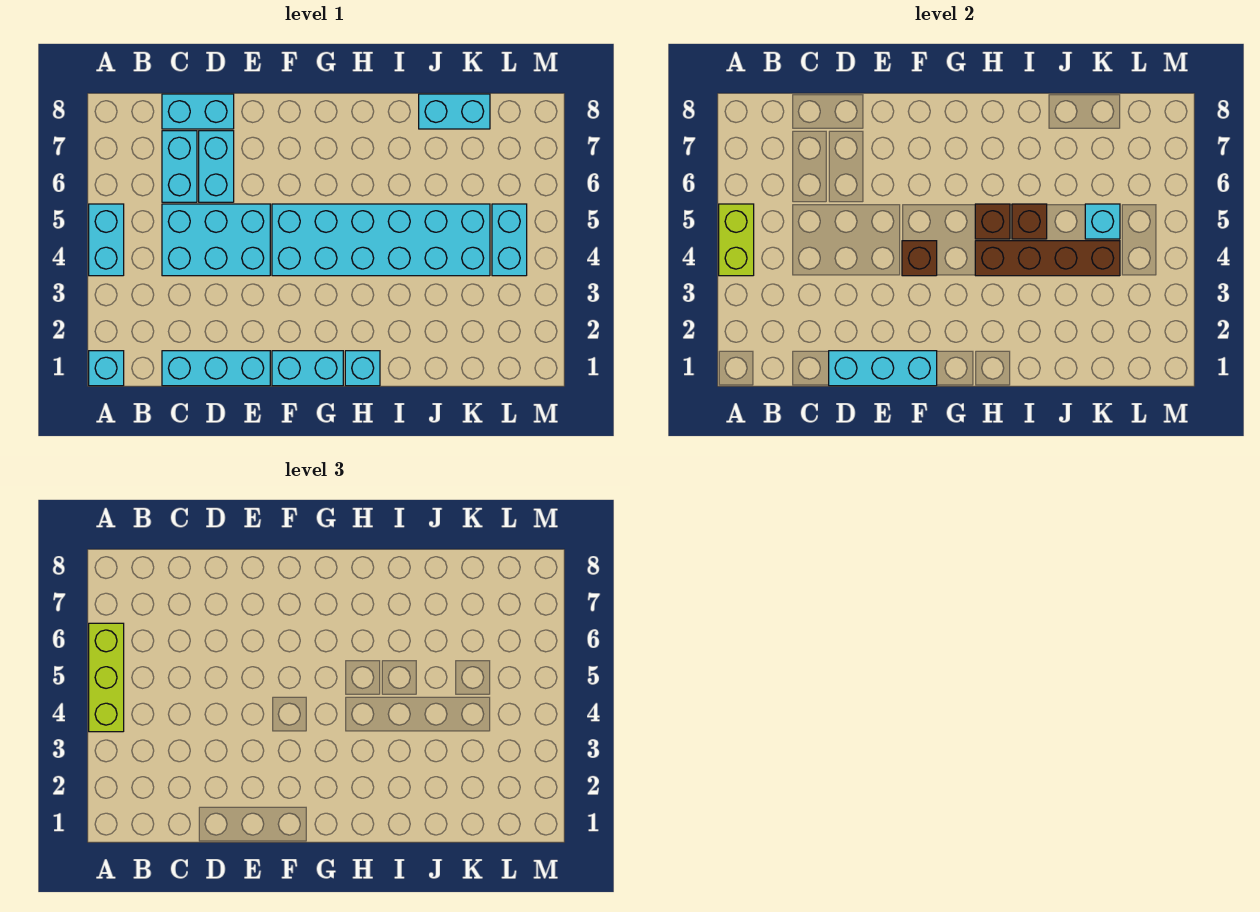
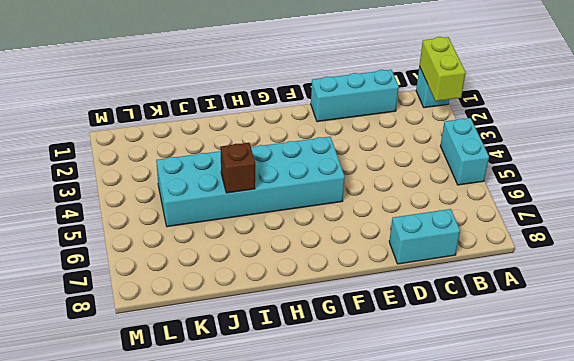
lime brick A1:A2 level 2 -> lime brick A4:A5 level 2
none -> cyan brick C4:E5 level 1
none -> cyan brick C6:C7 level 1
none -> cyan brick D6:D7 level 1

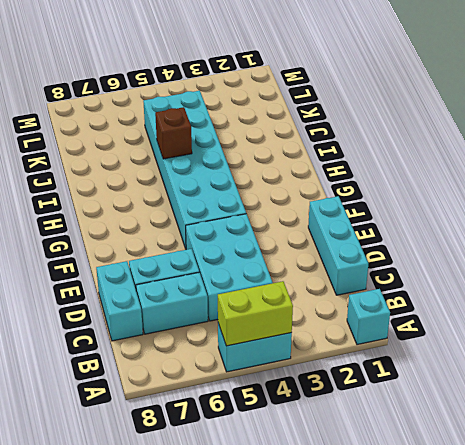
none -> cyan brick F1:G1 level 1
none -> cyan brick H1 level 1
none -> cyan brick J8:K8 level 1

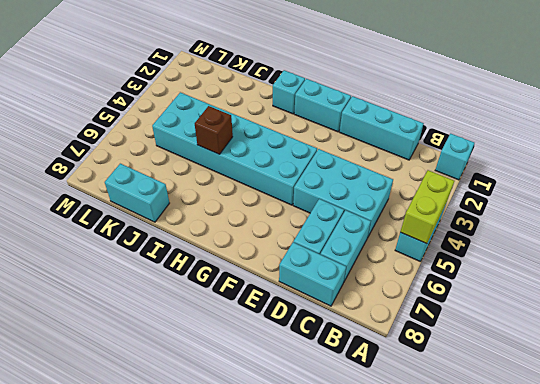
none -> cyan brick L4:L5 level 1
none -> cyan brick D1:F1 level 2
none -> brown brick F4 level 2

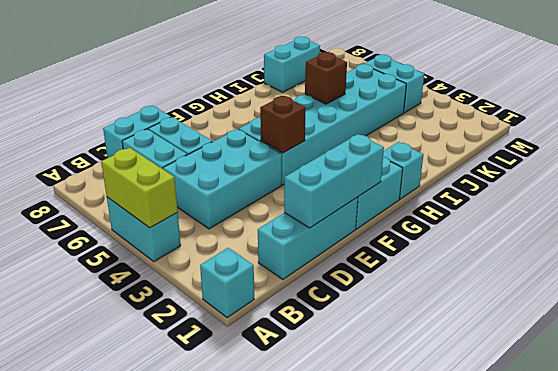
none -> brown brick H4:K4 level 2
none -> brown brick H5 level 2
none -> cyan brick K5 level 2

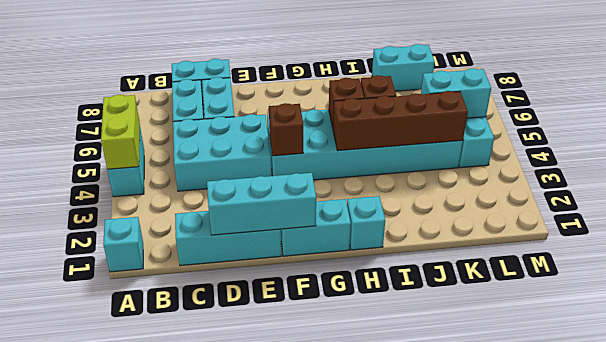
cyan brick K5:L5 level 2 -> cyan brick K5 level 2
none -> lime brick A4:A6 level 3

